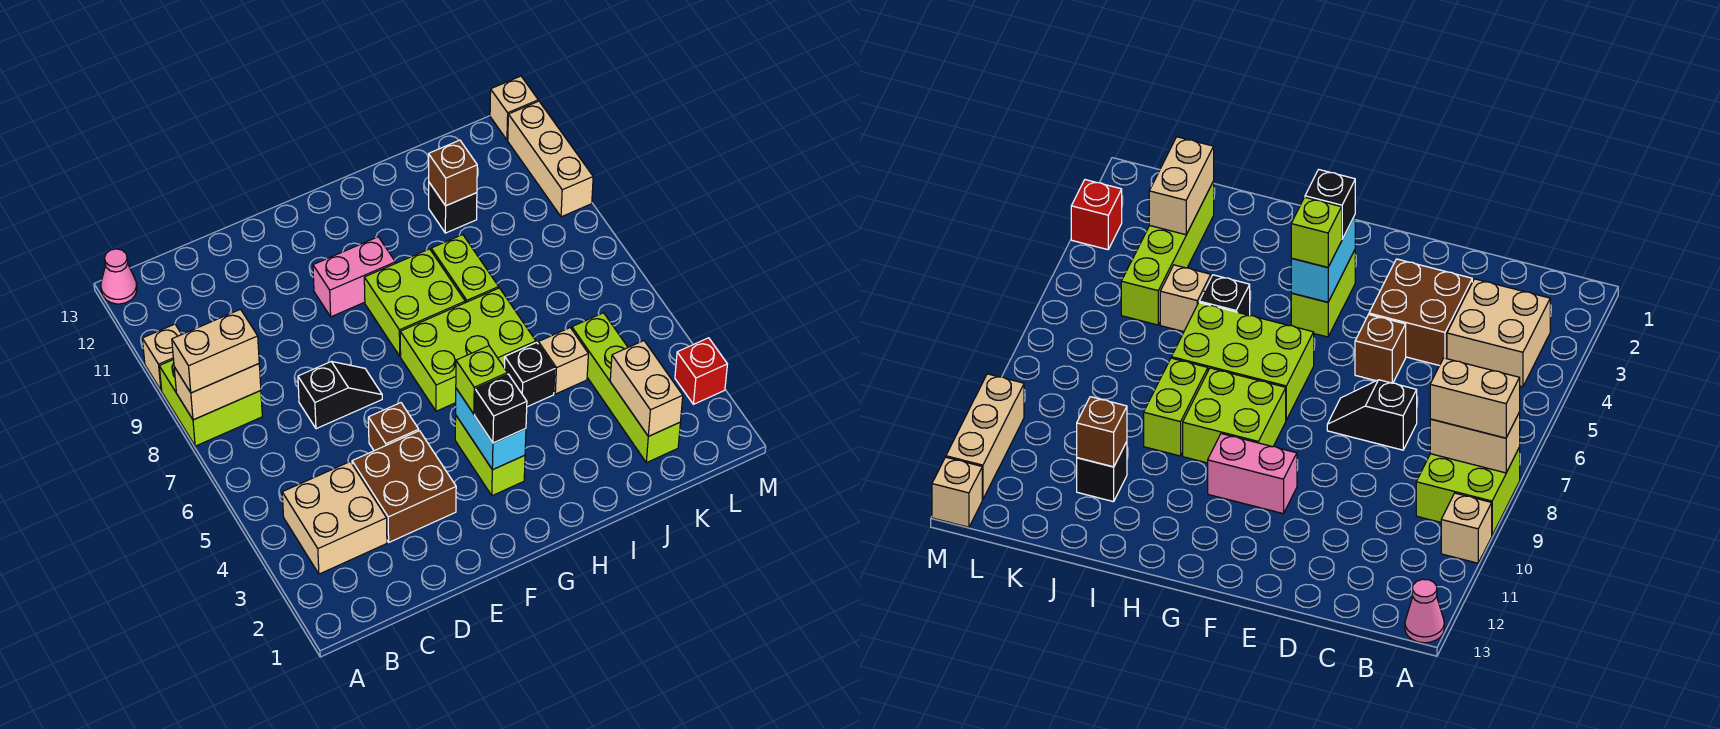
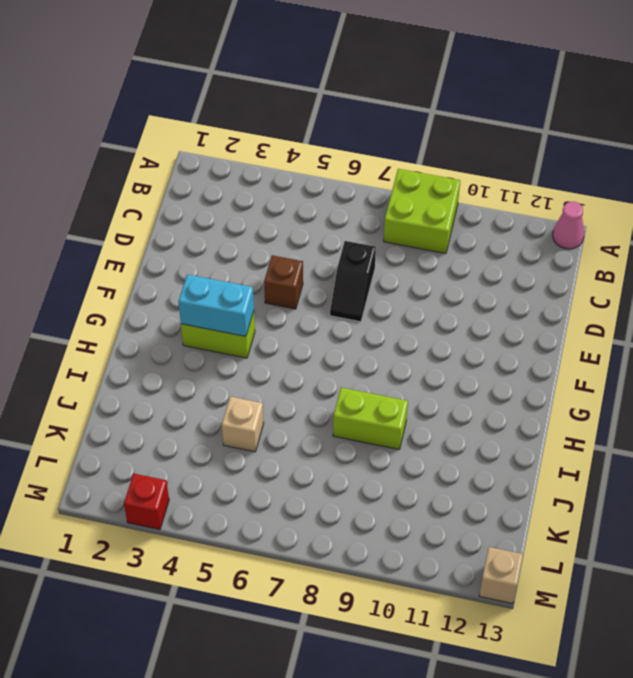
none -> tan brick A10 level 1
none -> tan brick B3:C4 level 1
none -> brown brick D3:E4 level 1

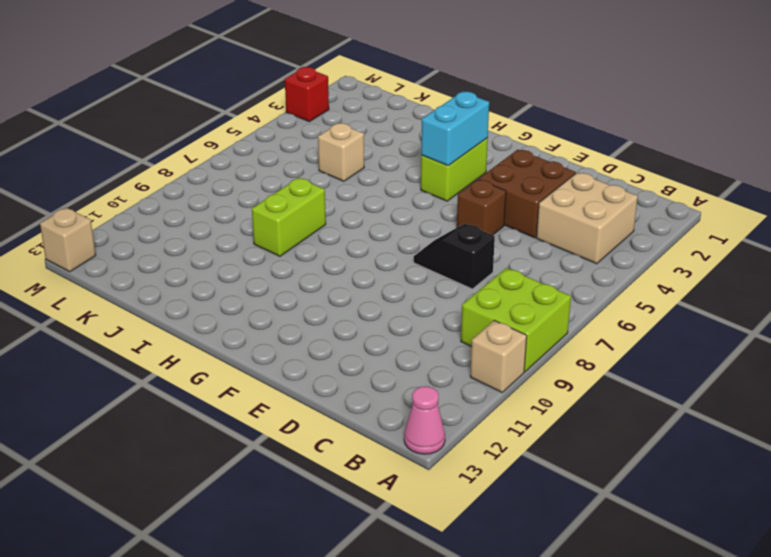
none -> pink brick F10:G10 level 1
none -> lime brick G6:I7 level 1
none -> lime brick G8:H9 level 1

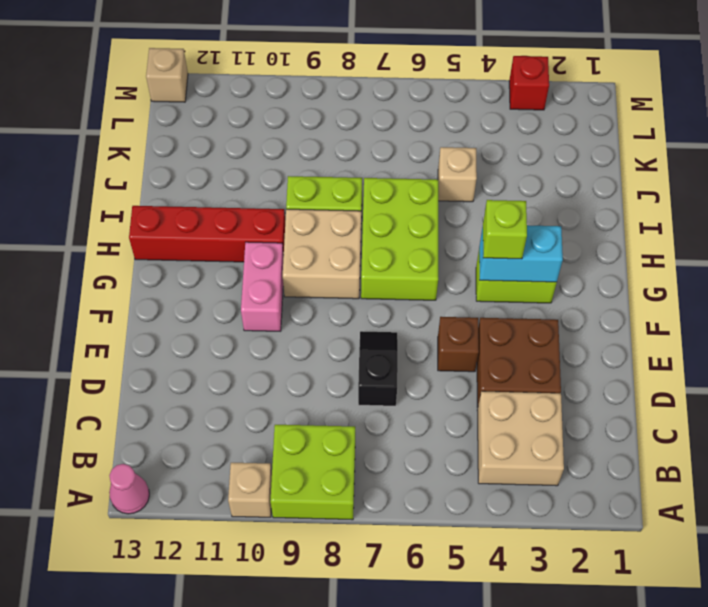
tan brick G8:H9 level 1 -> lime brick G8:H9 level 1
red brick H10:H13 level 1 -> none
none -> black brick I5 level 1
none -> black brick J11 level 1
none -> lime brick K2:K5 level 1

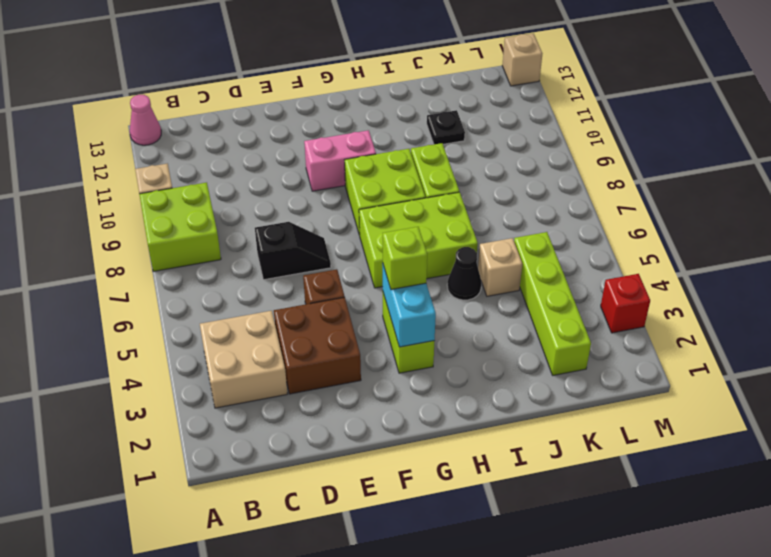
black cone I5 level 1 -> black brick I5 level 1
black plate J11 level 1 -> black brick J11 level 1
none -> tan brick M10:M12 level 1
none -> tan brick A8:B8 level 2
none -> brown brick J11 level 2

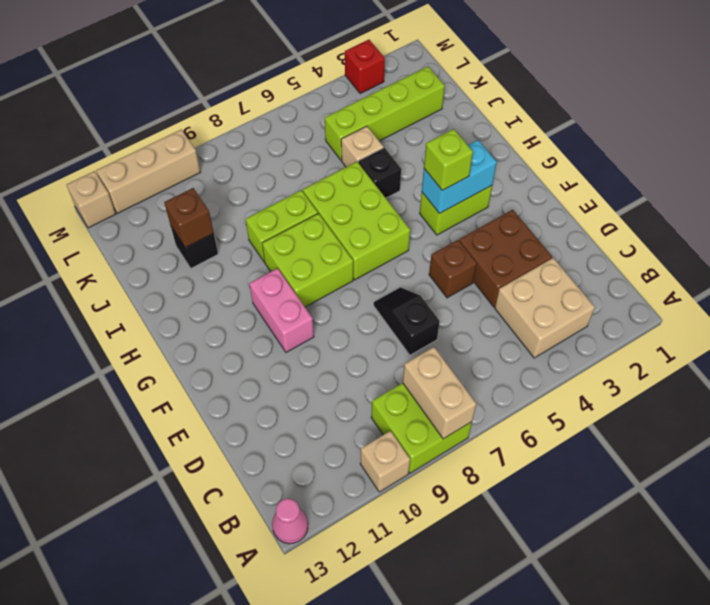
none -> tan brick K2:K3 level 2
none -> tan brick A8:B8 level 3
none -> black brick G3 level 3

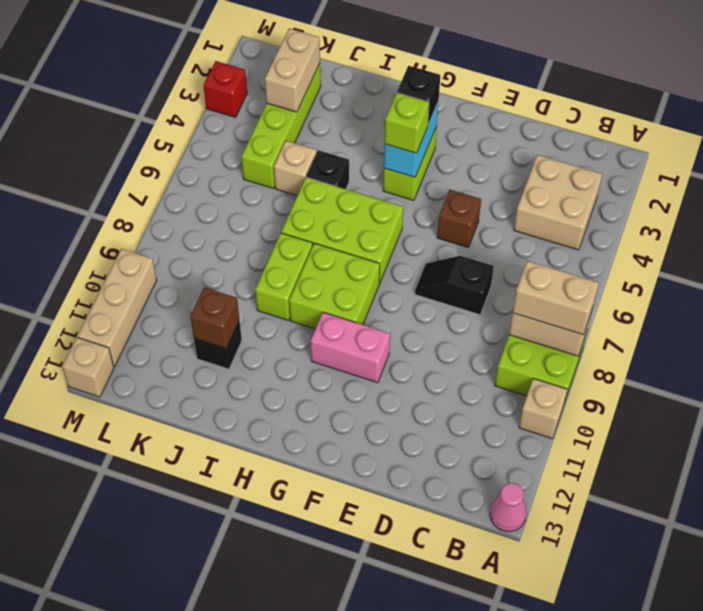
none -> brown brick D3:E4 level 1

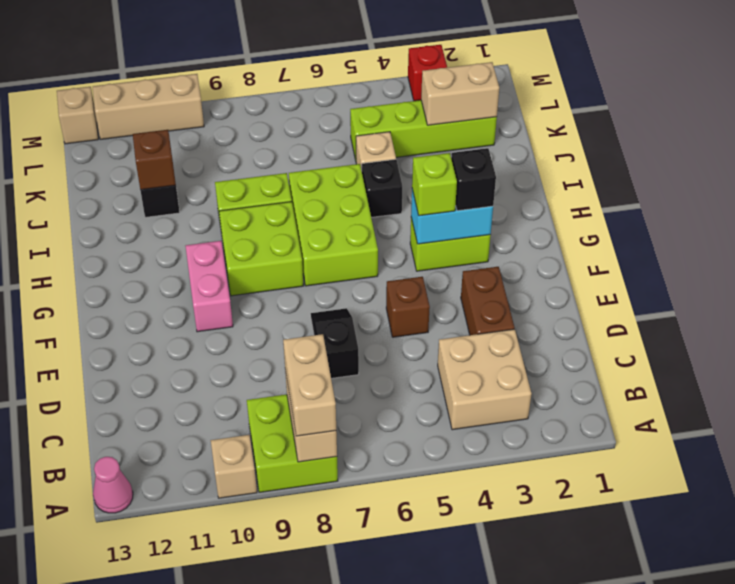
brown brick D3:E3 level 1 -> brown brick D3:E4 level 1

